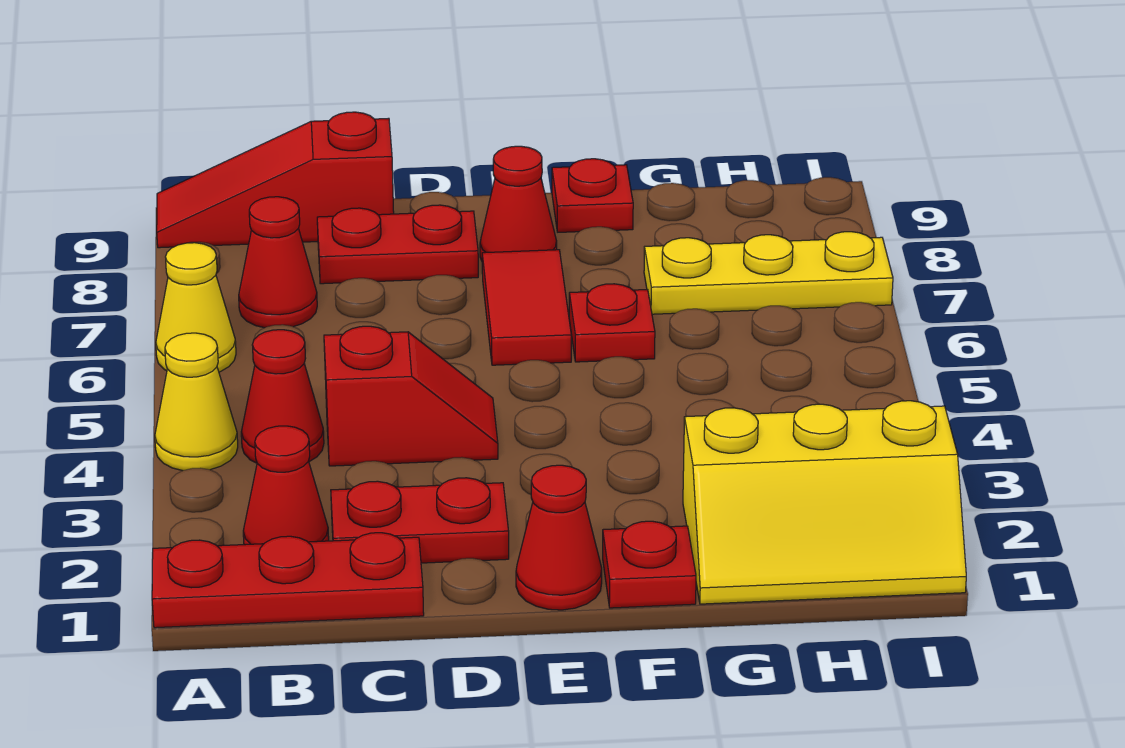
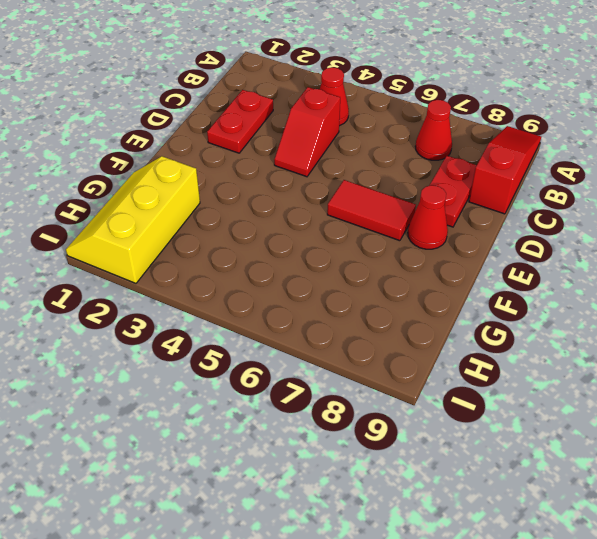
none -> red plate A1:C1 level 1
none -> yellow cone A4 level 1
none -> yellow cone A6 level 1

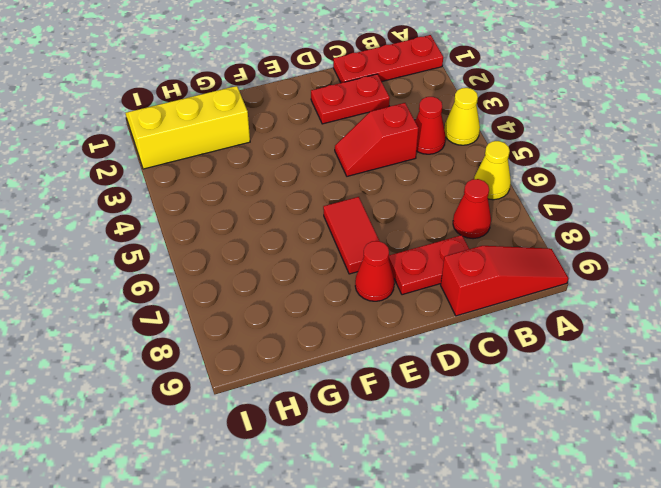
none -> red cone B2 level 1
none -> red cone E1 level 1
none -> red plate F1 level 1

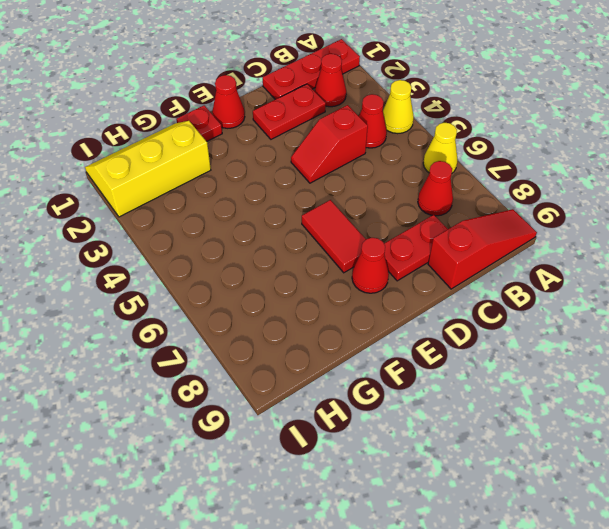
none -> red plate F6 level 1
none -> red plate F9 level 1
none -> yellow plate G7:I7 level 1

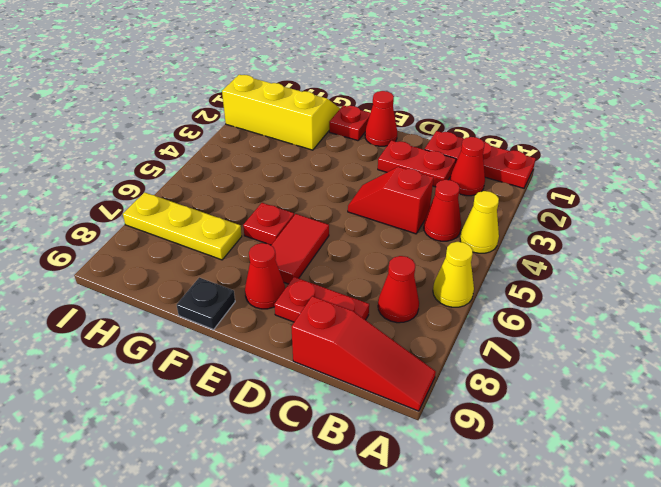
black plate F9 level 1 -> red plate F9 level 1

